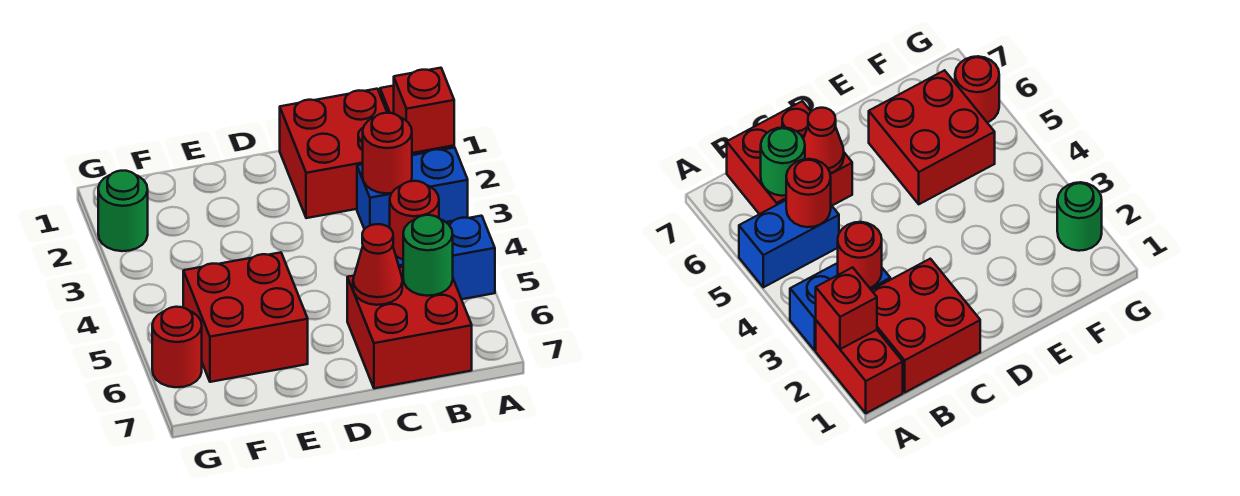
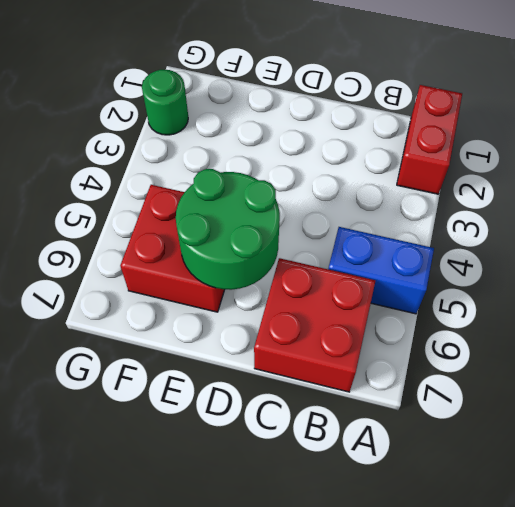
green round brick D5:E6 level 2 -> none
none -> blue brick A3:B3 level 1
none -> red brick B1:C2 level 1
none -> red round brick G6 level 1

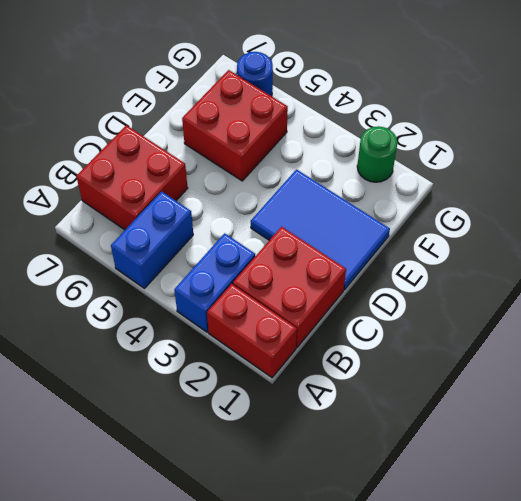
blue tile D1:E3 level 1 -> none
blue round brick G6 level 1 -> red round brick G6 level 1
none -> red brick A2 level 2
none -> red round brick B3 level 2
none -> red round brick B5 level 2

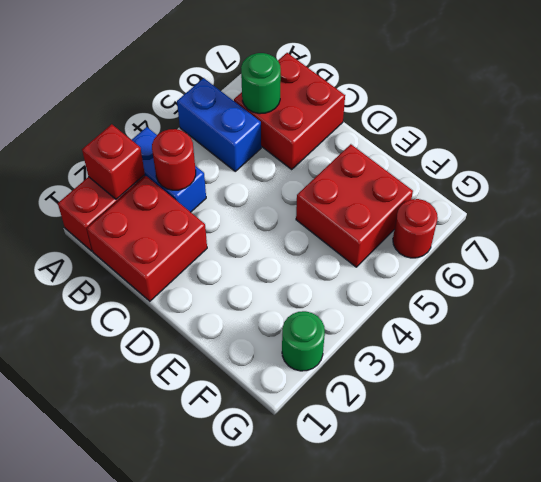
none -> red round brick B5 level 2
none -> red cone C6 level 2

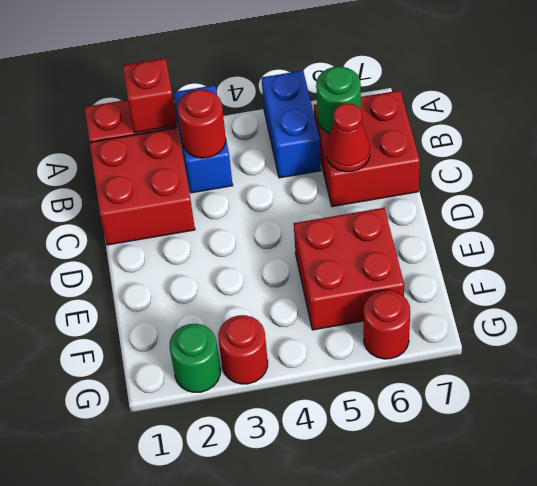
red round brick G3 level 1 -> red round brick B5 level 2

